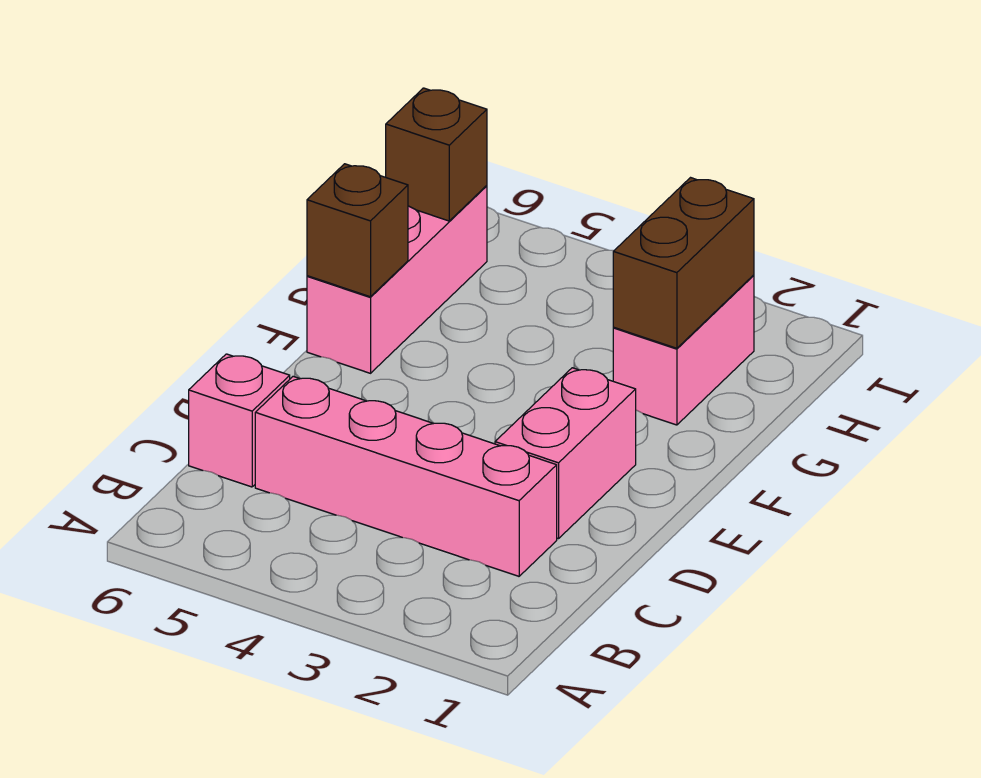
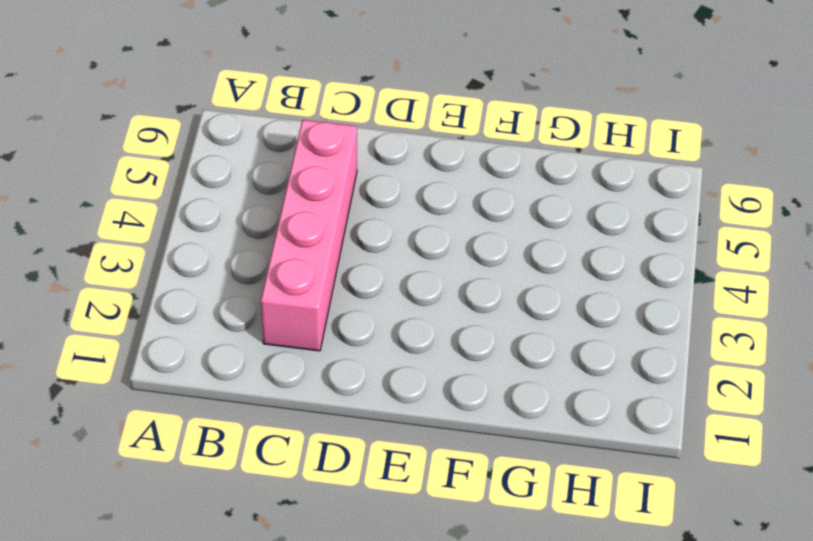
none -> pink brick C6 level 1
none -> pink brick D2:E2 level 1

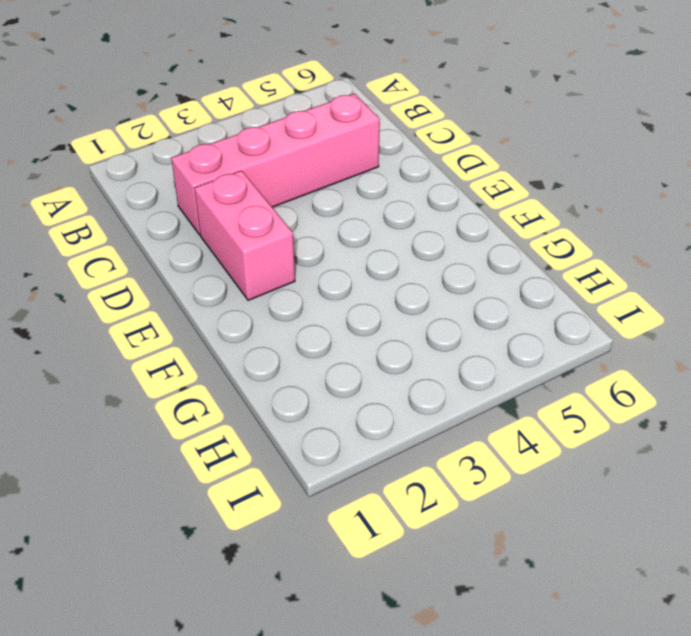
none -> pink brick C6 level 1
none -> pink brick F6:H6 level 1

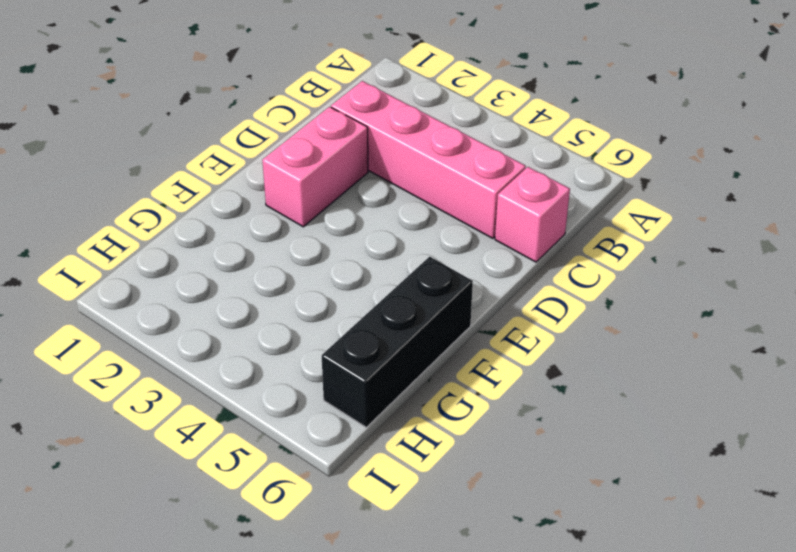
black brick F6:H6 level 1 -> pink brick F6:H6 level 1
none -> pink brick G2:H2 level 1
none -> brown brick F6 level 2

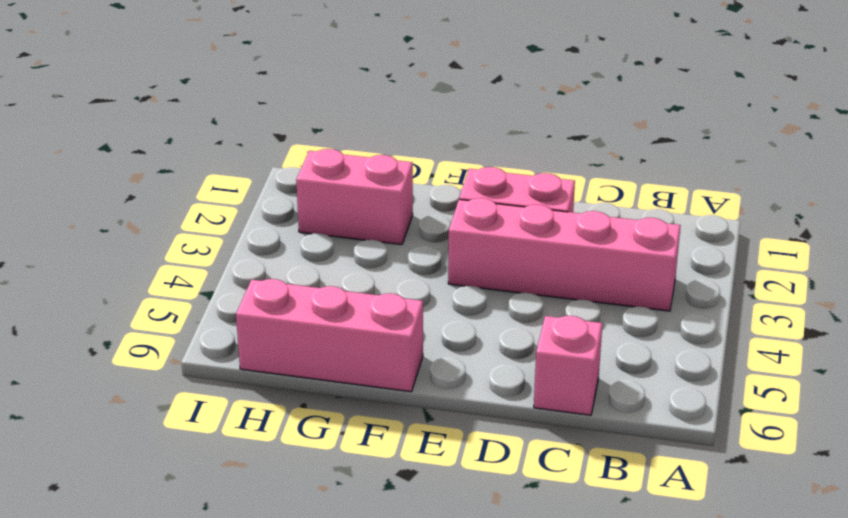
pink brick B3:E3 level 1 -> pink brick C2:C5 level 1
none -> brown brick F6 level 2
none -> brown brick G2:H2 level 2

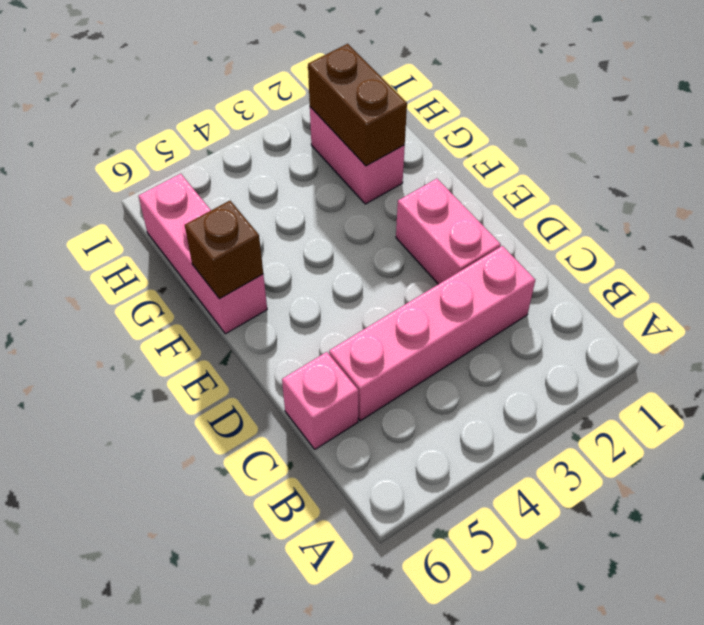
none -> brown brick H6 level 2

